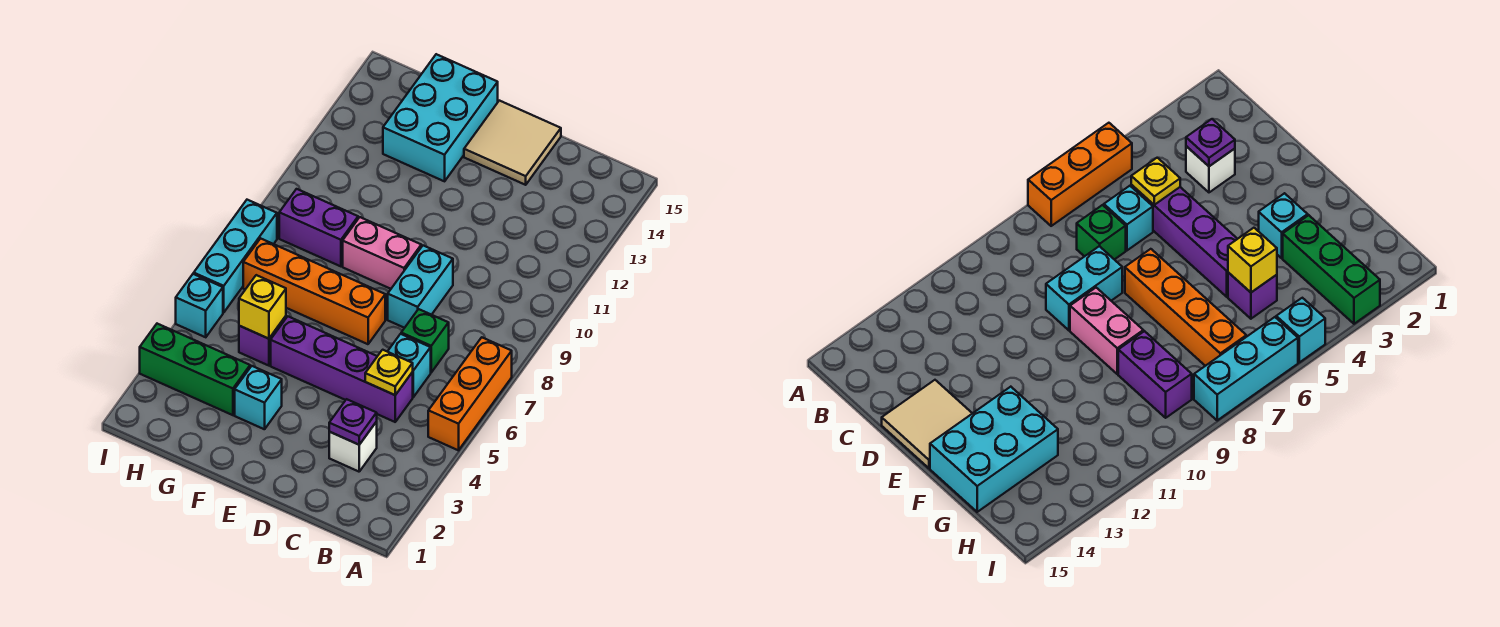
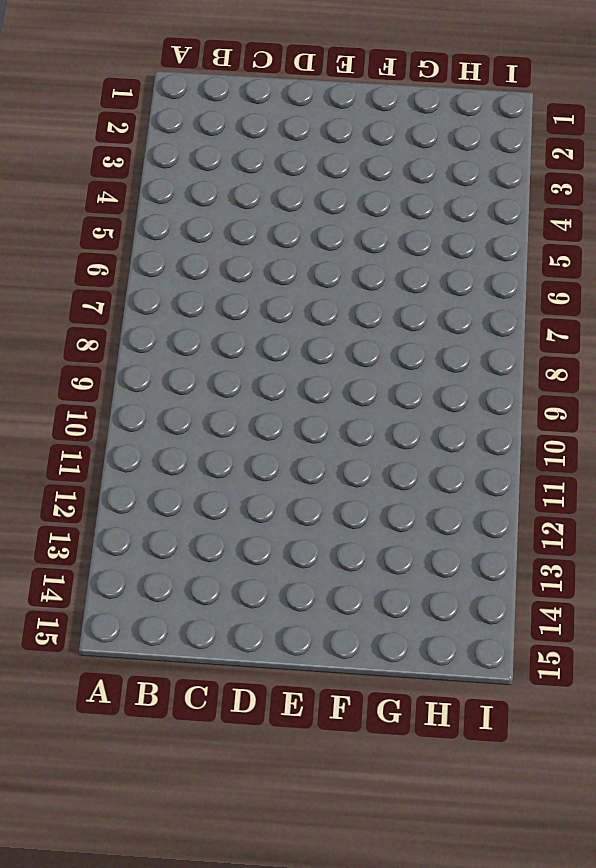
none -> orange brick A5:A7 level 1
none -> white brick C3 level 1
none -> purple brick C5:F5 level 1

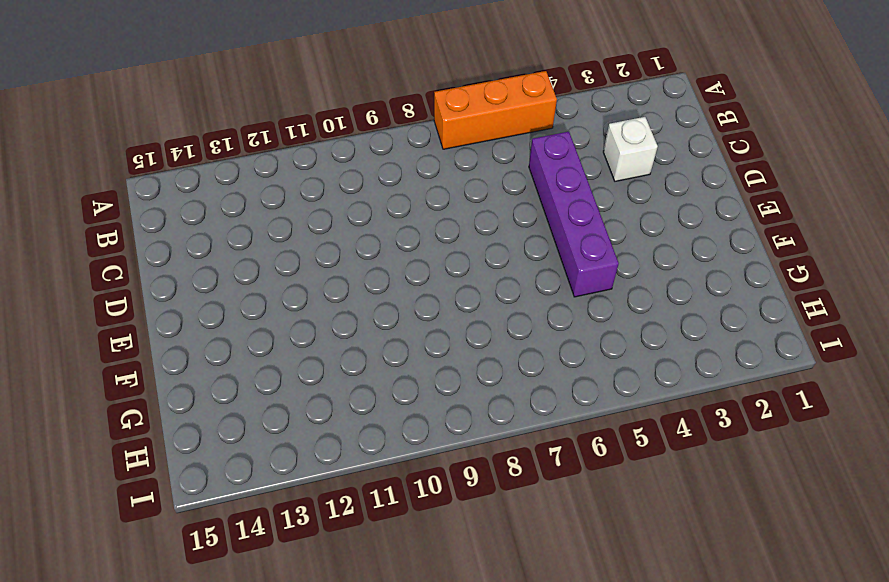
none -> cyan brick C6 level 1
none -> green brick C7 level 1
none -> cyan brick D8:D9 level 1

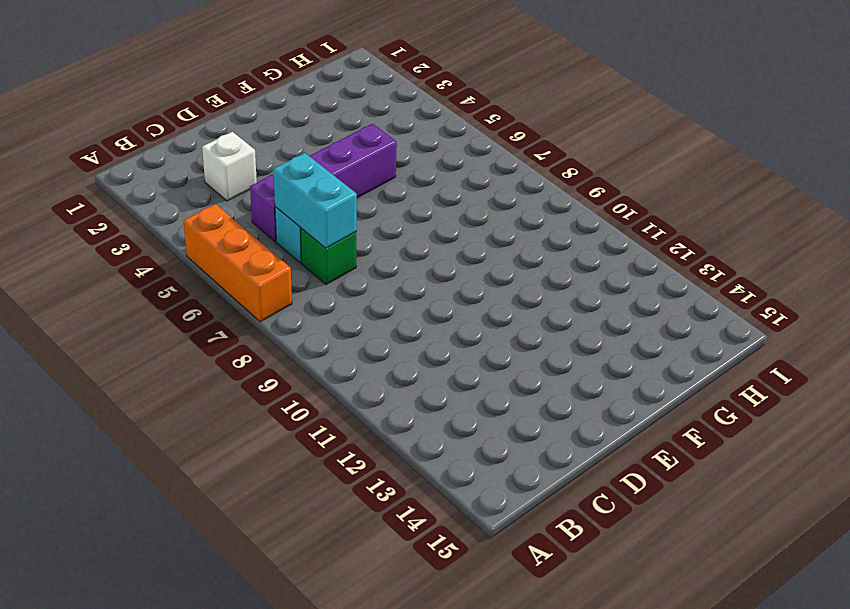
cyan brick C6:C7 level 2 -> cyan brick D8:D9 level 1
none -> tan tile D14:E15 level 1
none -> orange brick E7:H7 level 1
none -> pink brick E9:F9 level 1

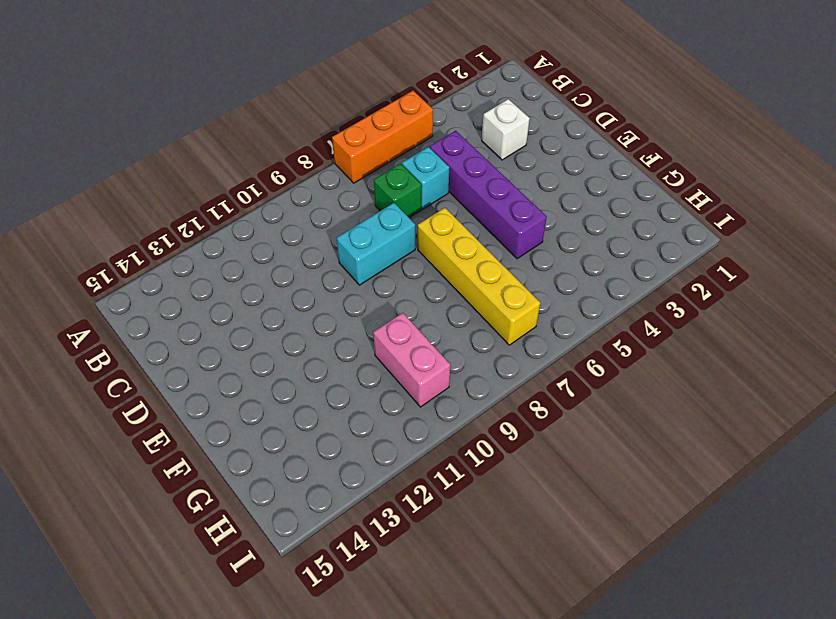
yellow brick E7:H7 level 1 -> orange brick E7:H7 level 1
pink brick G10:H10 level 1 -> pink brick E9:F9 level 1
none -> tan tile D14:E15 level 1
none -> cyan brick F3 level 1
none -> cyan brick F13:G15 level 1

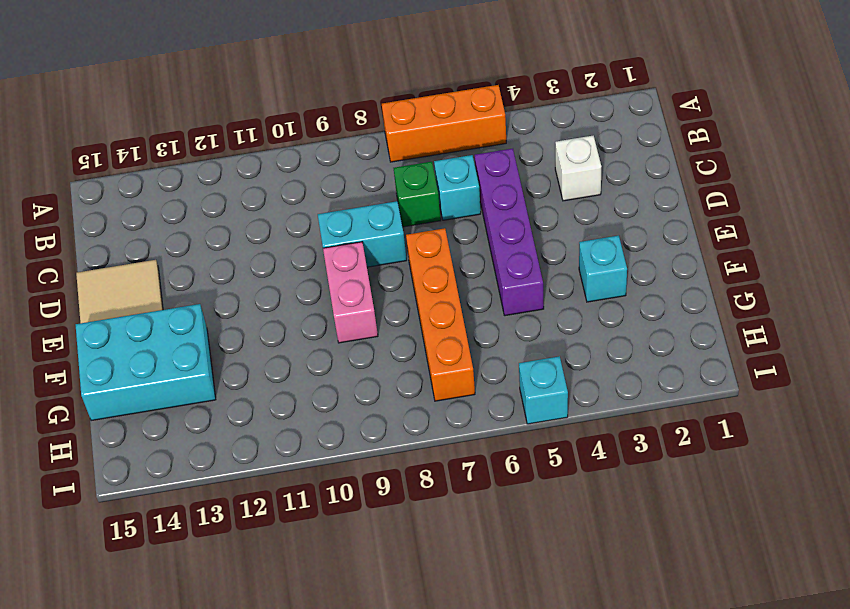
none -> green brick G3:I3 level 1
none -> purple brick G5 level 1
none -> purple brick G9:H9 level 1

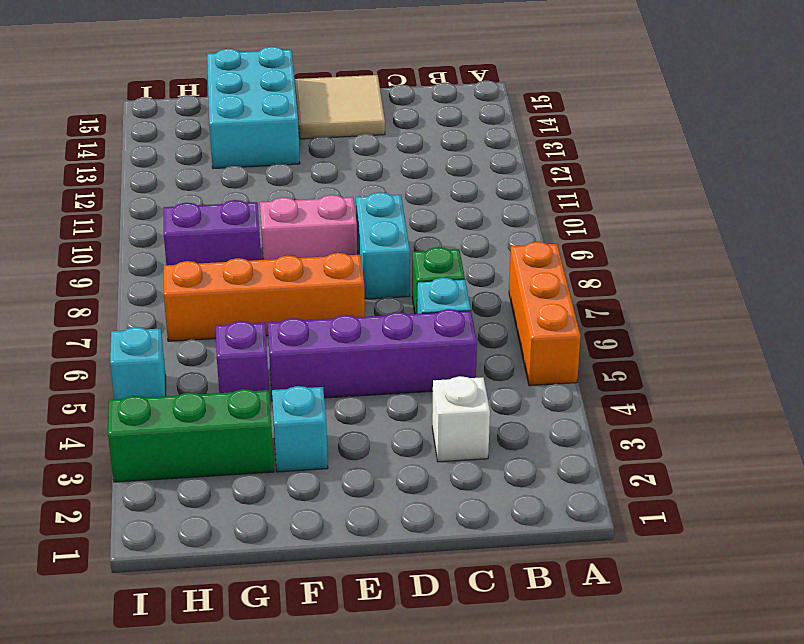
none -> cyan brick I6:I8 level 1
none -> purple plate C3 level 2
none -> yellow plate C5 level 2

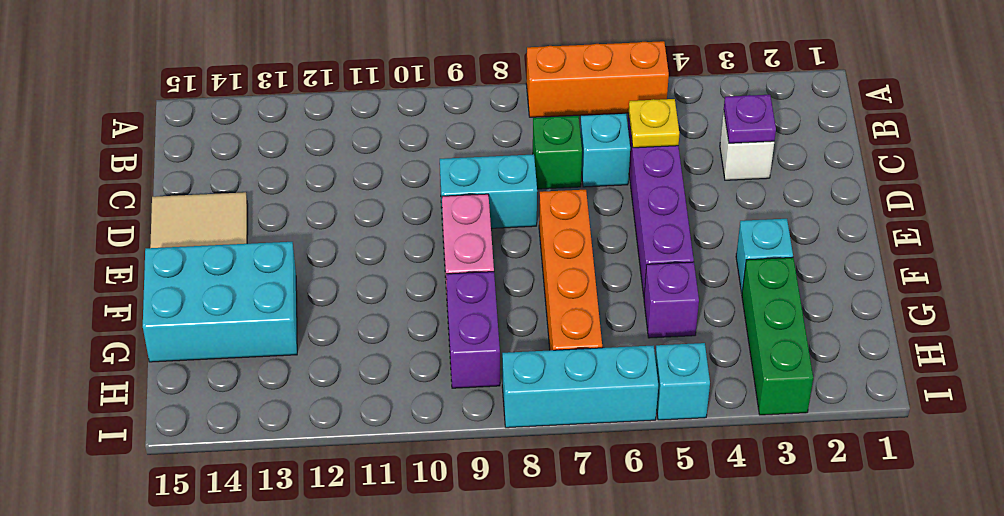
none -> yellow brick G5 level 2

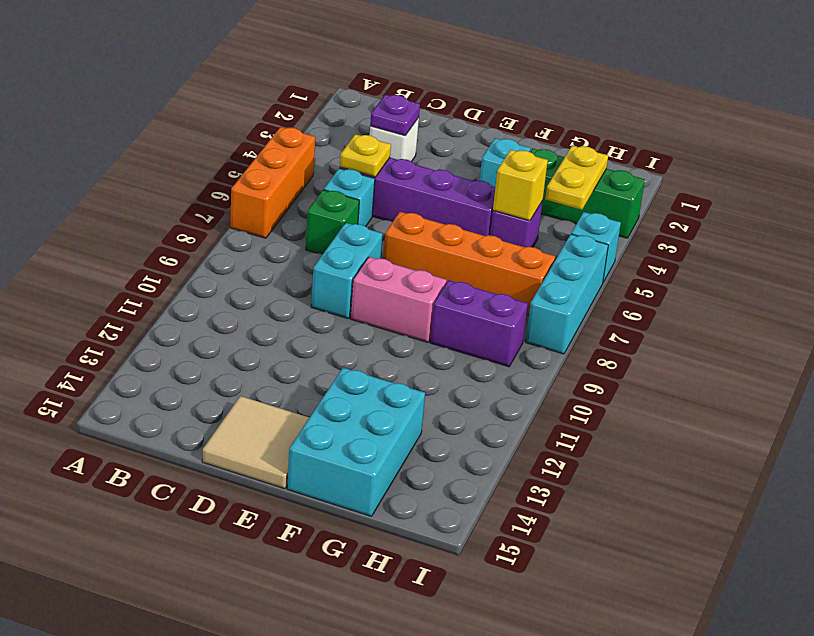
yellow plate H3:H4 level 2 -> none

